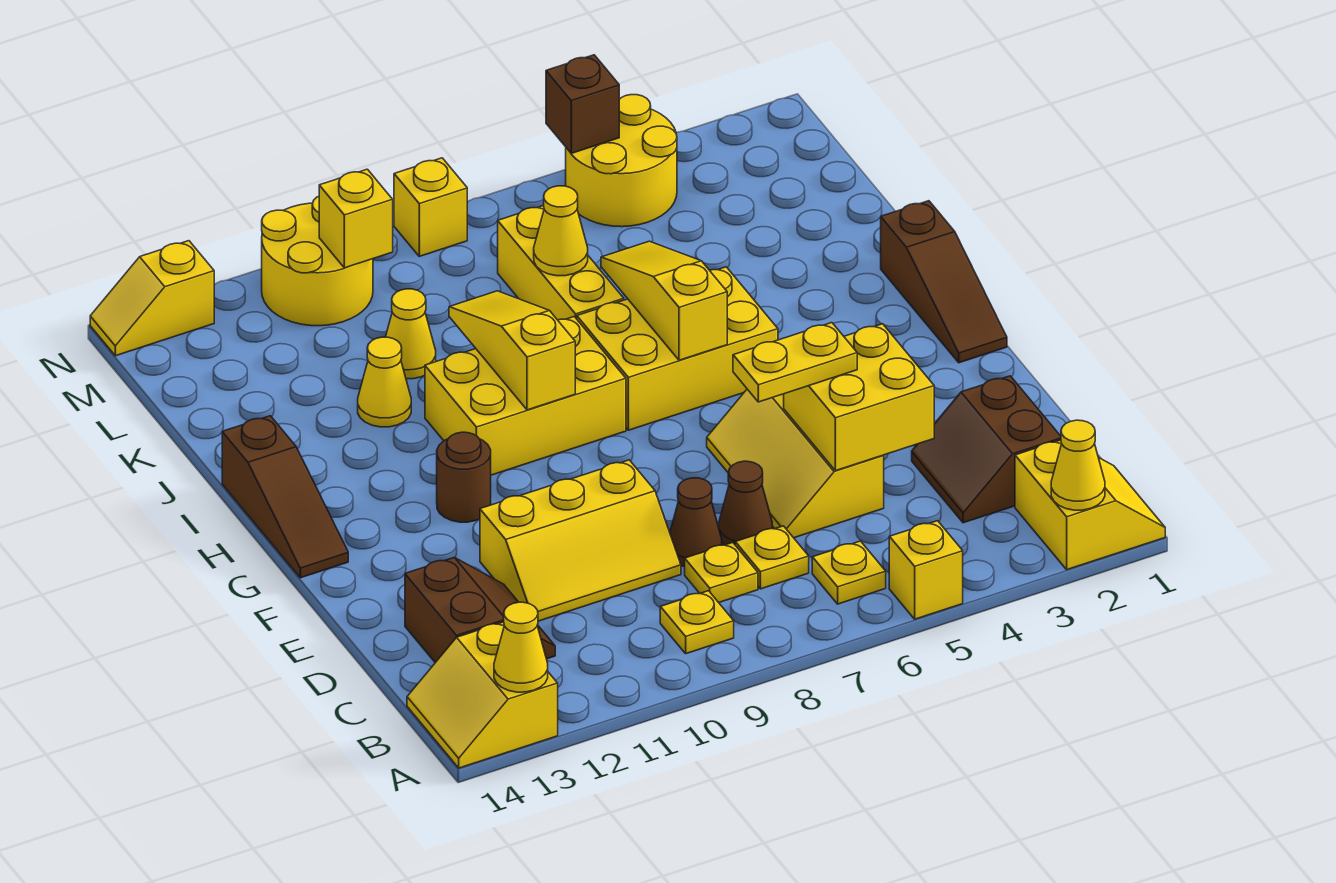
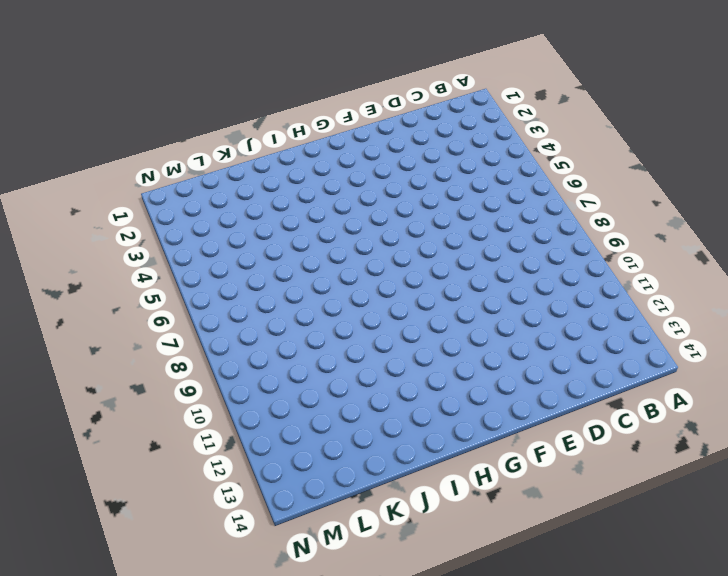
none -> yellow slope A1:B2 level 1 top 2
none -> yellow brick A5 level 1
none -> yellow slope A13:B14 level 1 top 13
none -> yellow plate B6 level 1

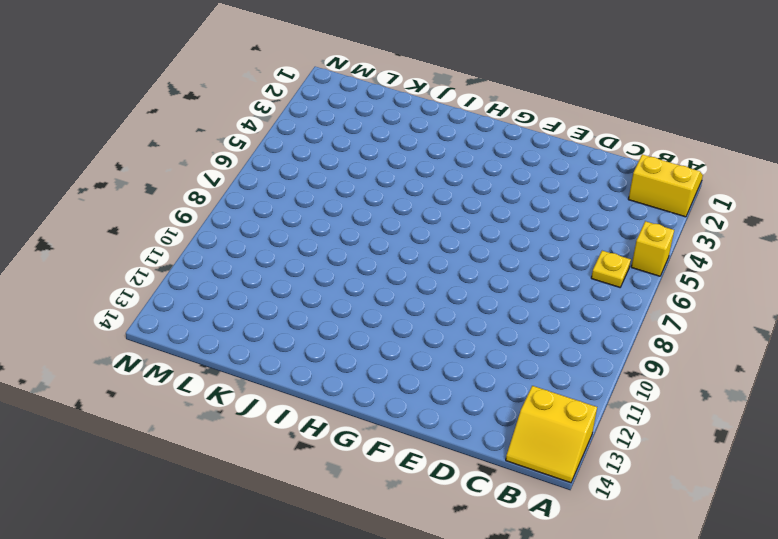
none -> yellow plate B9 level 1
none -> brown slope C2:D3 level 1 top 2
none -> yellow plate C7 level 1
none -> yellow plate C8 level 1

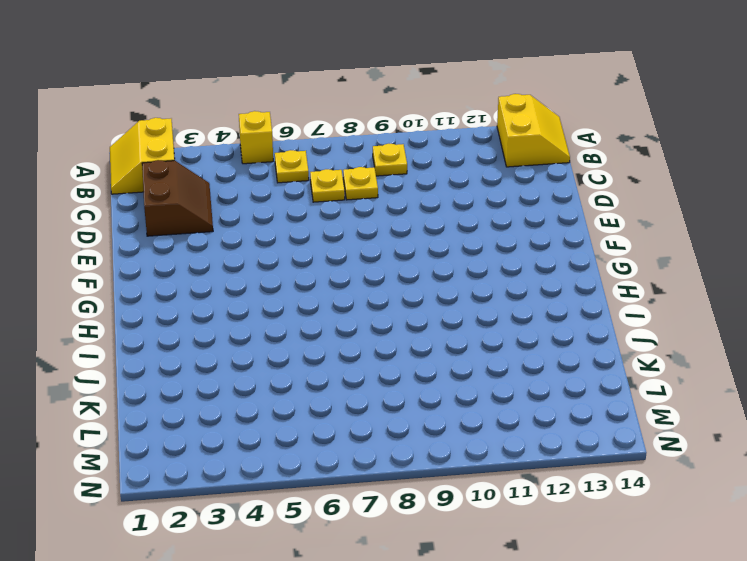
none -> brown slope C12:D13 level 1 top 13
none -> yellow slope D5:F6 level 1 top 5
none -> brown cone D7 level 1
none -> brown cone D8 level 1

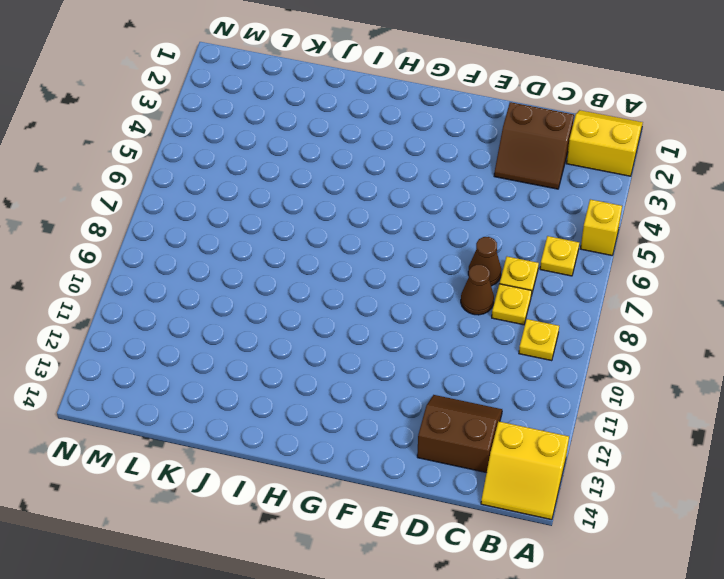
none -> yellow slope D5:F6 level 1 top 5
none -> yellow slope D9:E11 level 1 top E
none -> brown slope G1:I1 level 1 top I
none -> brown round brick G11 level 1

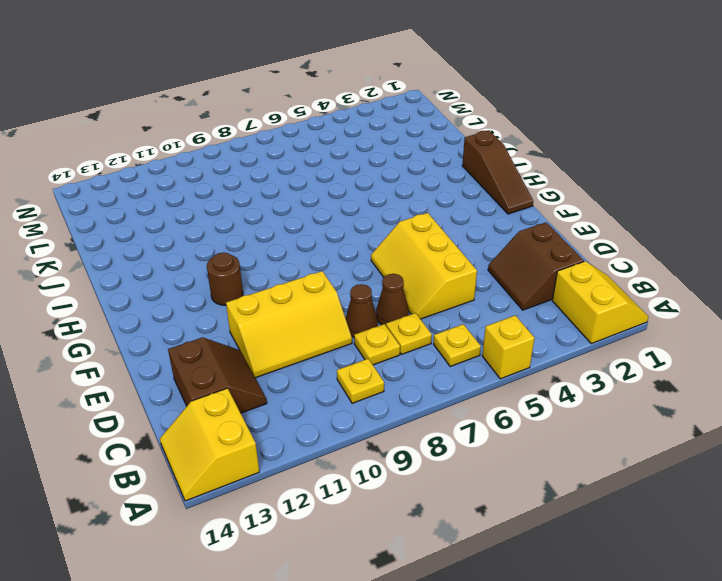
none -> brown slope G14:I14 level 1 top I
none -> yellow brick H5:I7 level 1
none -> yellow brick H8:I10 level 1
none -> yellow brick J7:L7 level 1

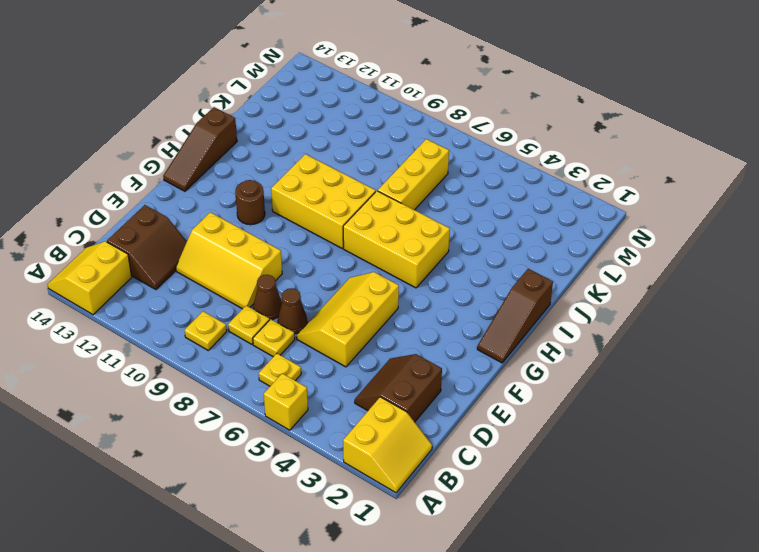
none -> yellow cone J11 level 1
none -> yellow cone K10 level 1
none -> yellow round brick M4:N5 level 1
none -> yellow round brick M10:N11 level 1

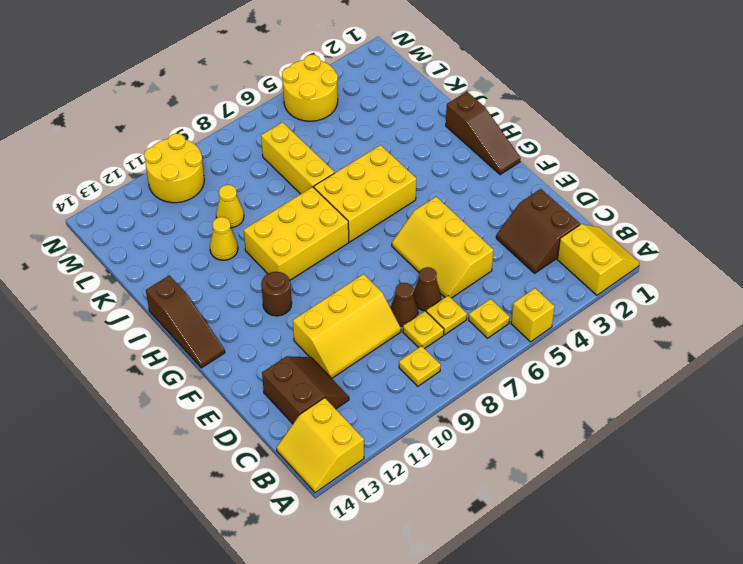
none -> yellow brick N8 level 1
none -> yellow slope N13:N14 level 1 top 13
none -> yellow cone A2 level 2
none -> yellow cone A13 level 2

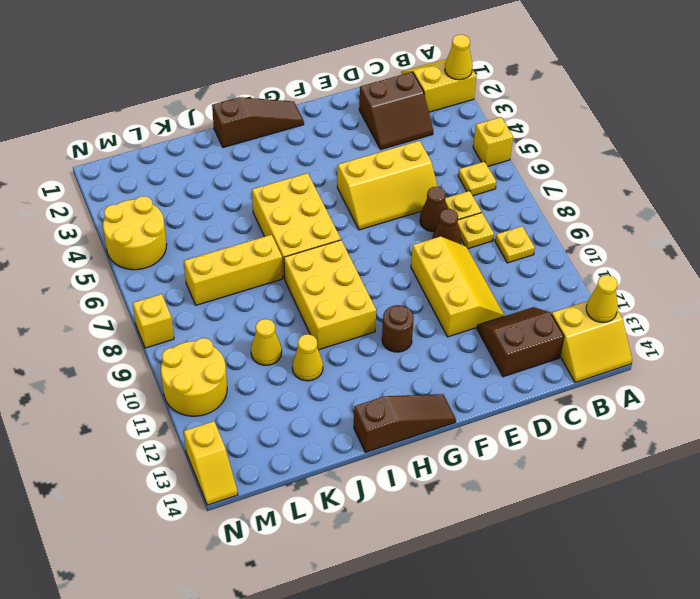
none -> yellow brick D4:E5 level 2
none -> yellow slope H6:J6 level 2 top H
none -> yellow slope H9:J9 level 2 top H
none -> yellow cone K7 level 2

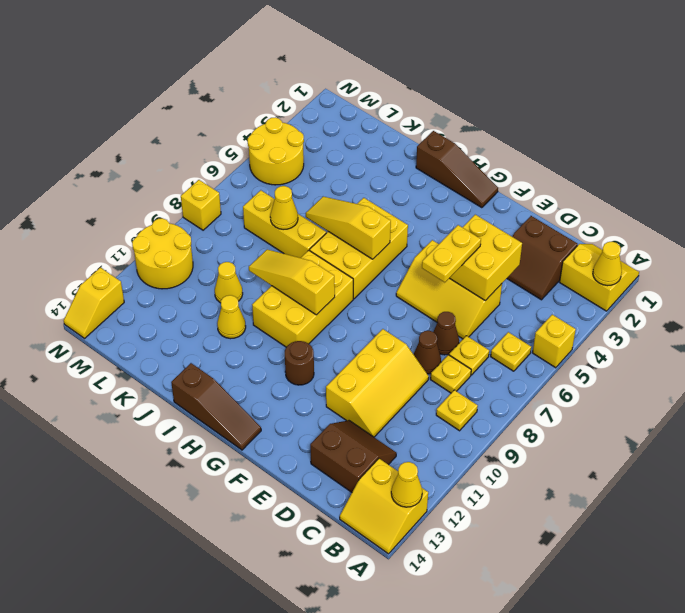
none -> yellow brick M10 level 2
none -> brown brick N5 level 2

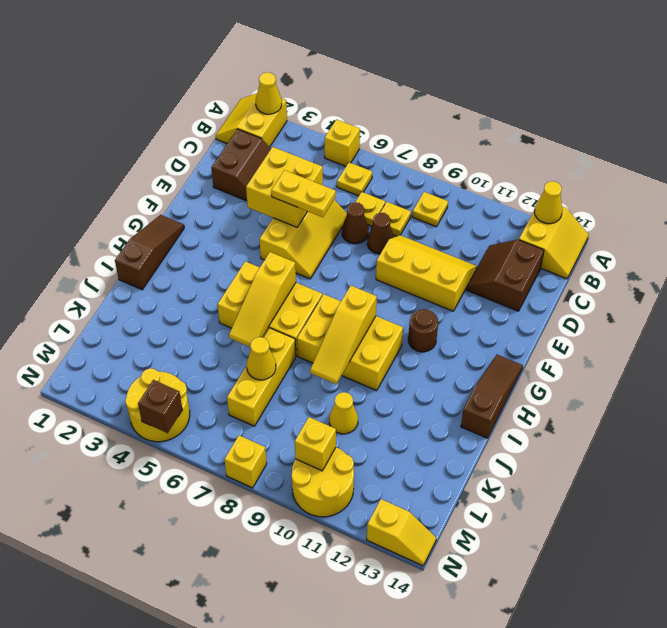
none -> yellow cone J11 level 1

